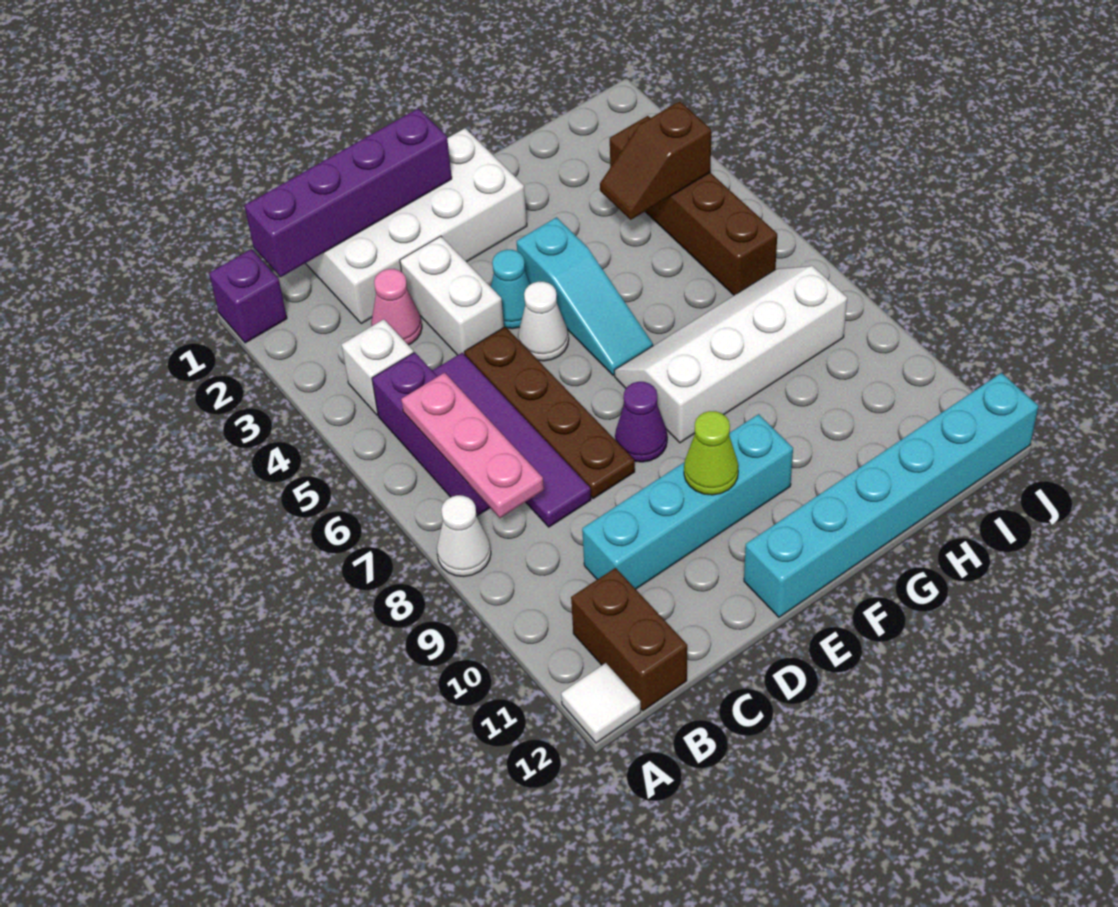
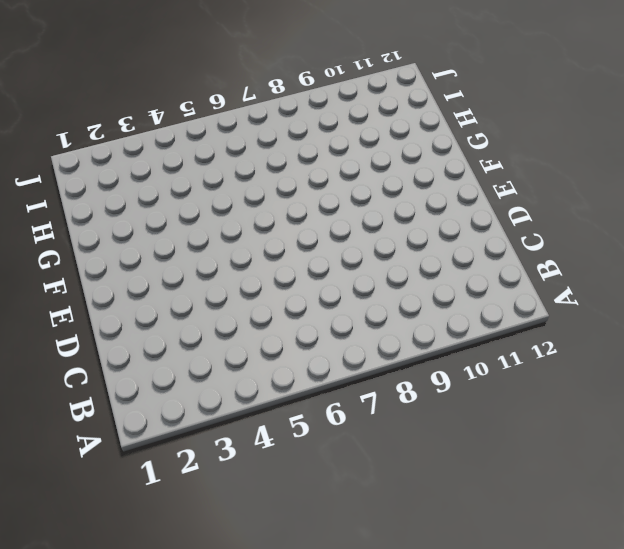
none -> purple brick A1 level 1
none -> white cone A8 level 1
none -> white tile A12 level 1

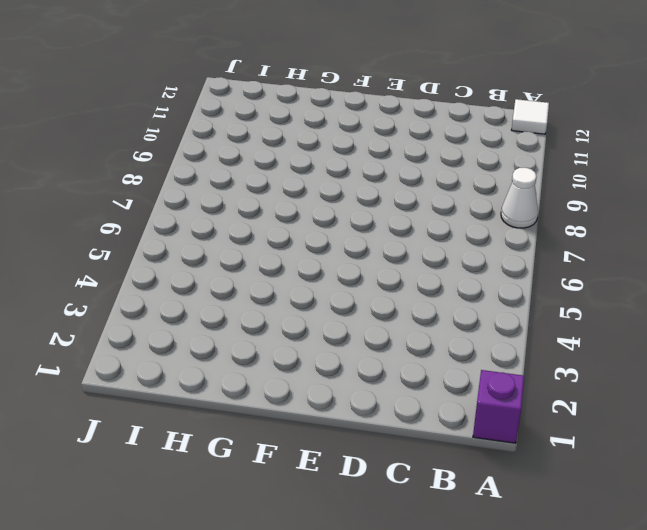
none -> white brick B4 level 1
none -> purple brick B5:B7 level 1
none -> brown brick B11:B12 level 1

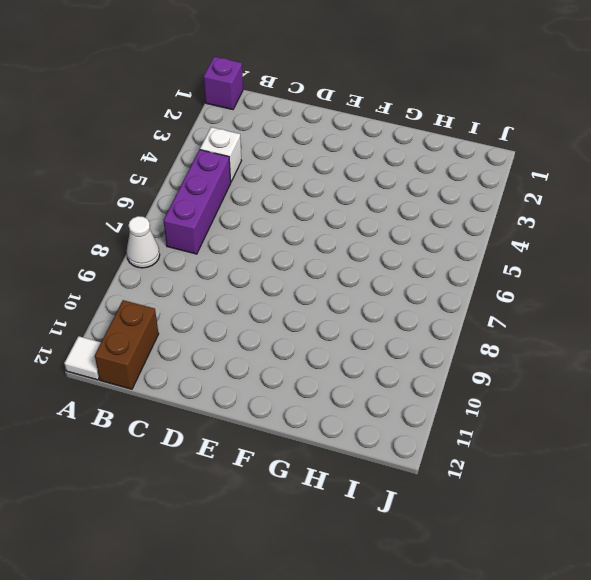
none -> white brick C1:F2 level 1
none -> pink cone C3 level 1
none -> purple tile C5:C8 level 1

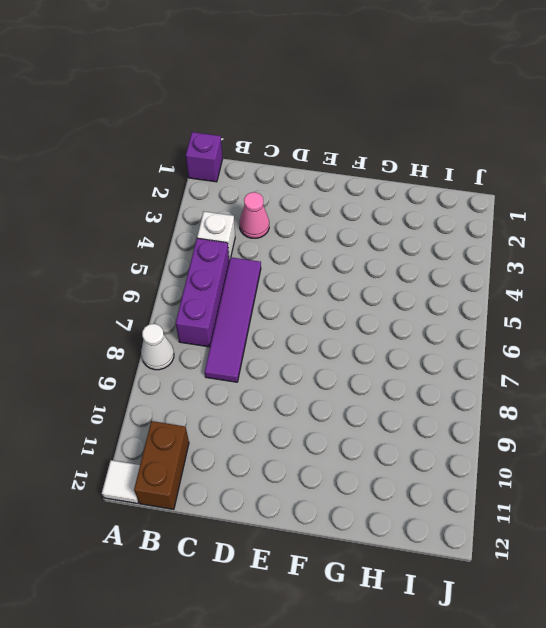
none -> white brick C1:F2 level 1
none -> cyan brick C10:F10 level 1
none -> white brick D3:D4 level 1

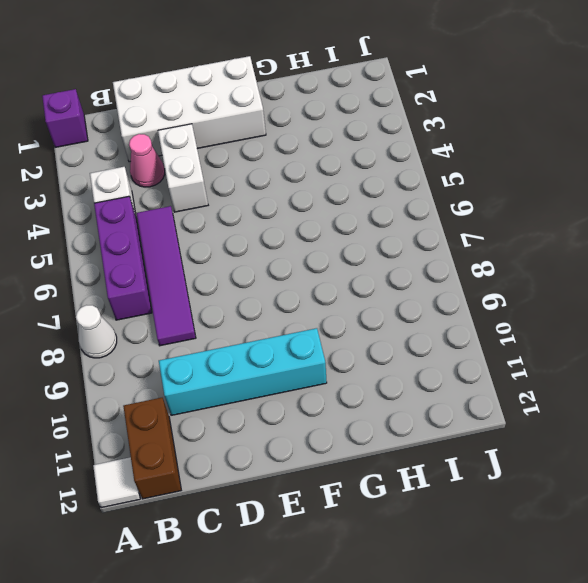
none -> brown plate D5:D8 level 1
none -> cyan cone E4 level 1
none -> white cone E5 level 1

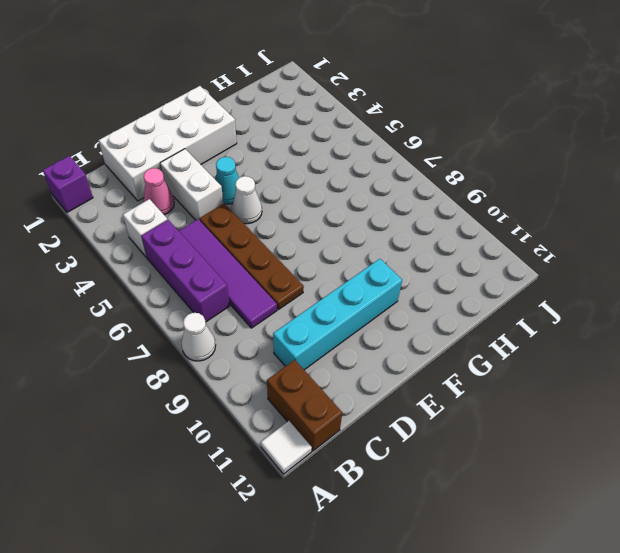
none -> purple cone E8 level 1
none -> cyan brick E12:J12 level 1
none -> cyan slope F4:F6 level 1 top 4

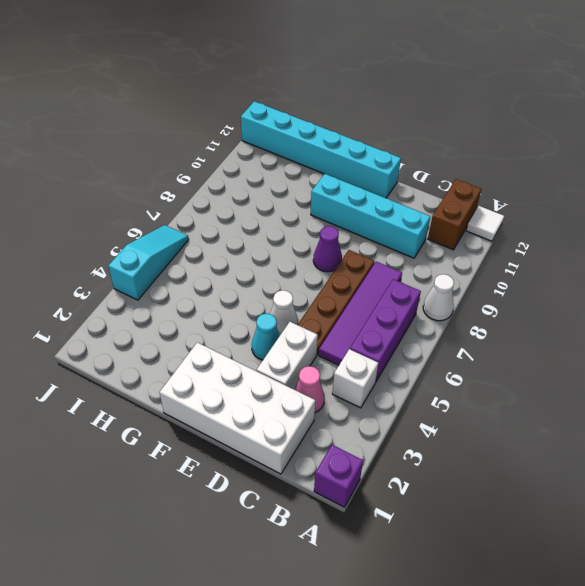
cyan slope J4:J6 level 1 top 4 -> cyan slope F4:F6 level 1 top 4
none -> white slope F7:I8 level 1 top 8
none -> brown brick I3:I6 level 1
none -> purple brick B1:E1 level 2

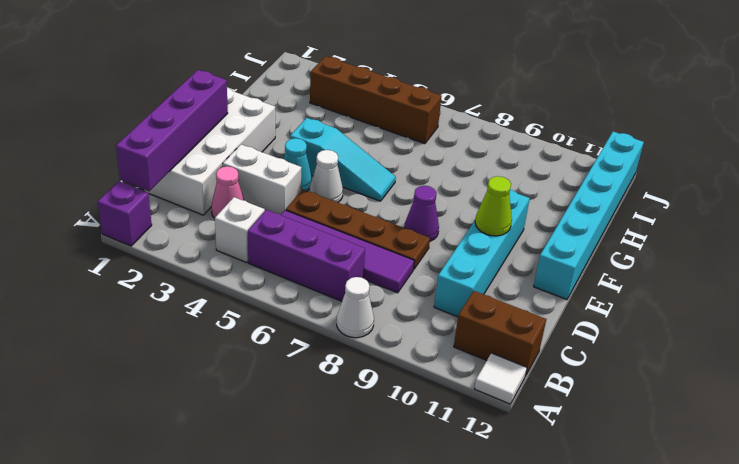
none -> white slope F7:I8 level 1 top 8
none -> pink plate B6:B8 level 2
none -> brown slope H4:I4 level 2 top I

